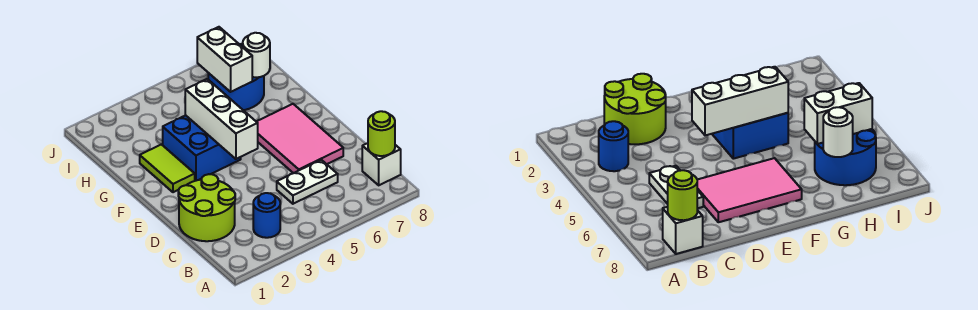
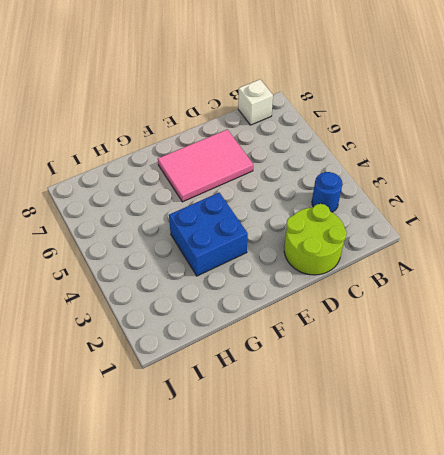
none -> white plate C5:C6 level 1
none -> lime tile F2:G2 level 1
none -> blue round brick H6:I7 level 1

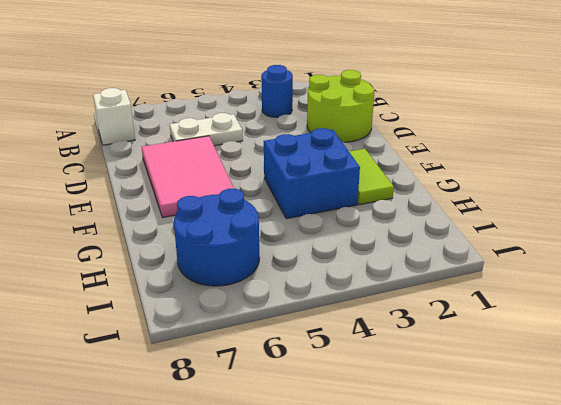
none -> lime round brick B8 level 2
none -> white brick E4:G4 level 2
none -> white brick H6:I6 level 2

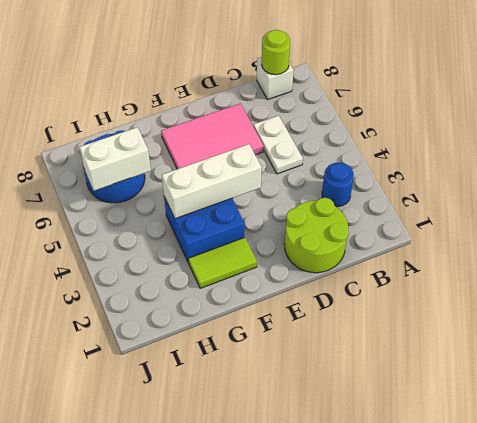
none -> white round brick H7 level 2

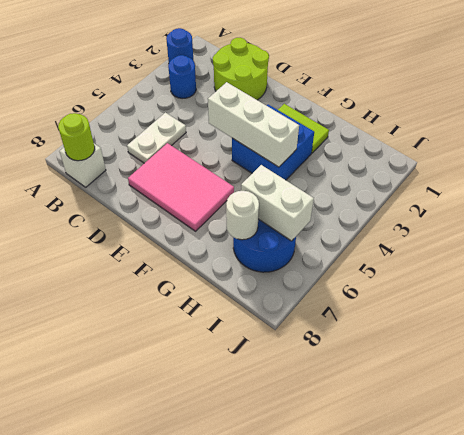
blue round brick A2 level 1 -> none

